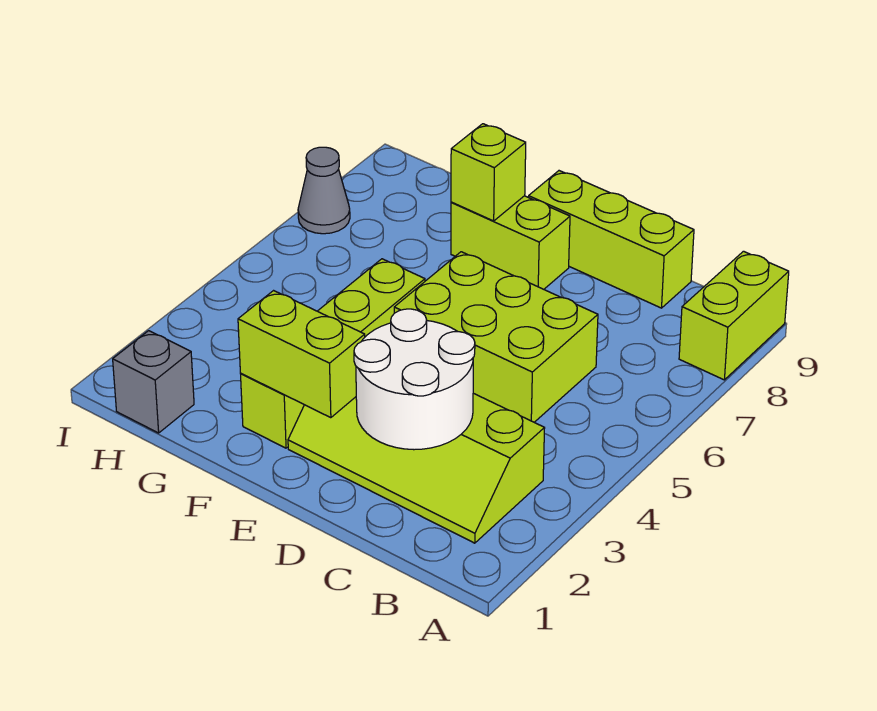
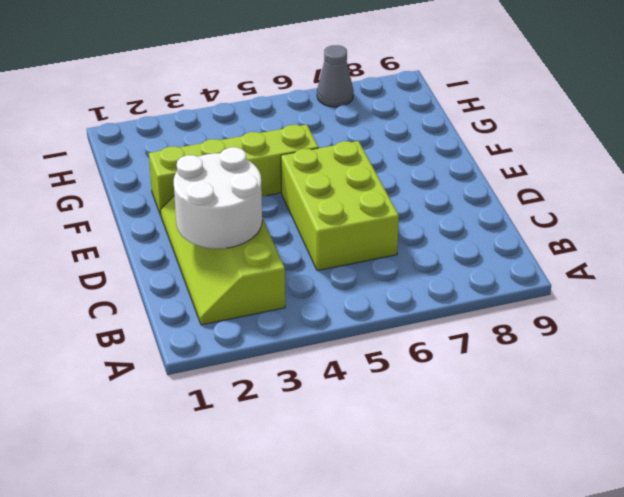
none -> lime brick A8:A9 level 1
none -> lime brick C9:E9 level 1

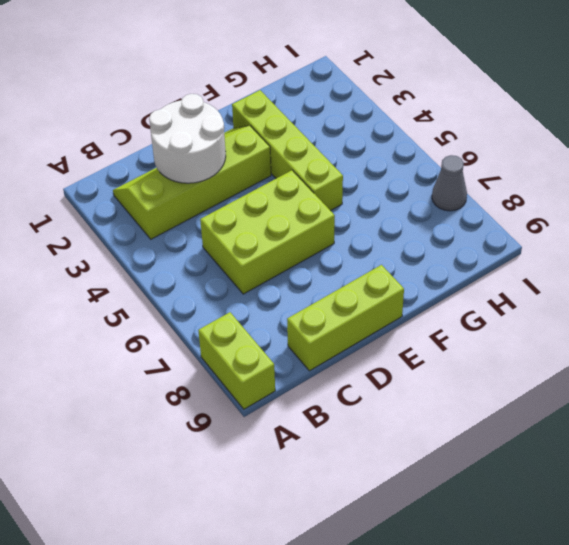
none -> lime brick E8:F8 level 1
none -> grey brick H1 level 1

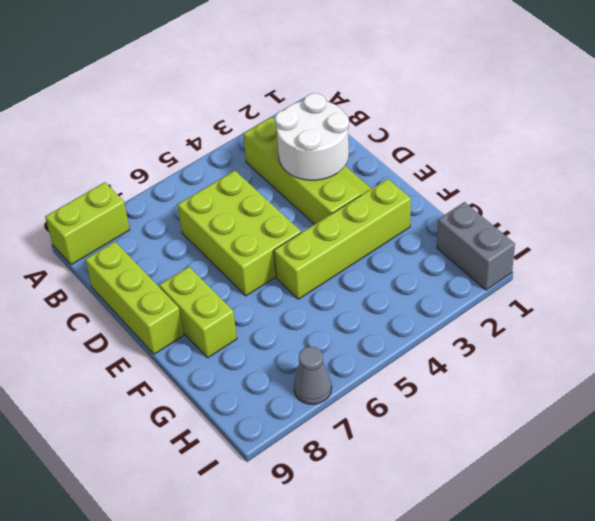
grey brick H1:I1 level 1 -> grey brick H1 level 1
none -> lime brick E2:F2 level 2
none -> lime brick F8 level 2

